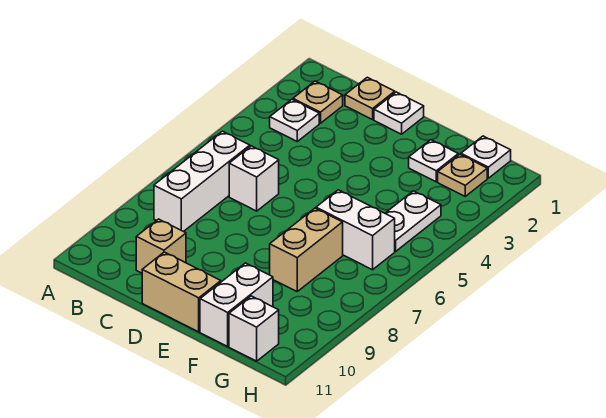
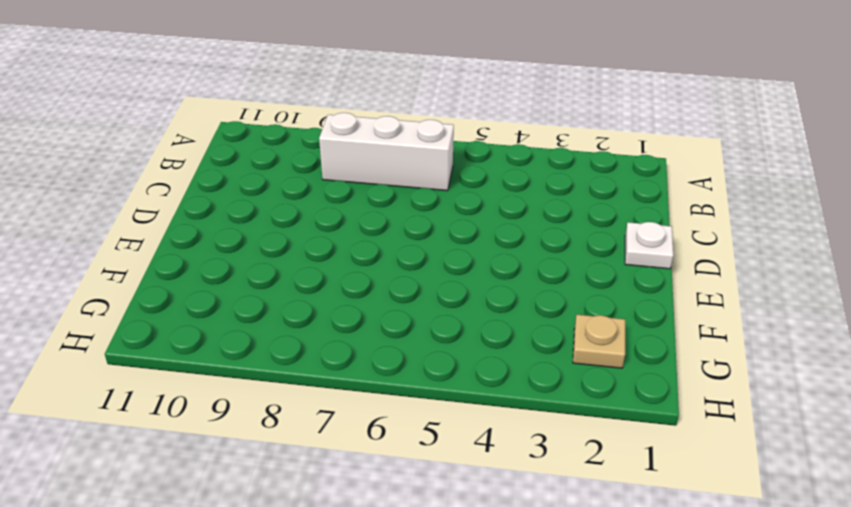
none -> tan plate B2 level 1
none -> white plate B3 level 1
none -> tan plate C1 level 1

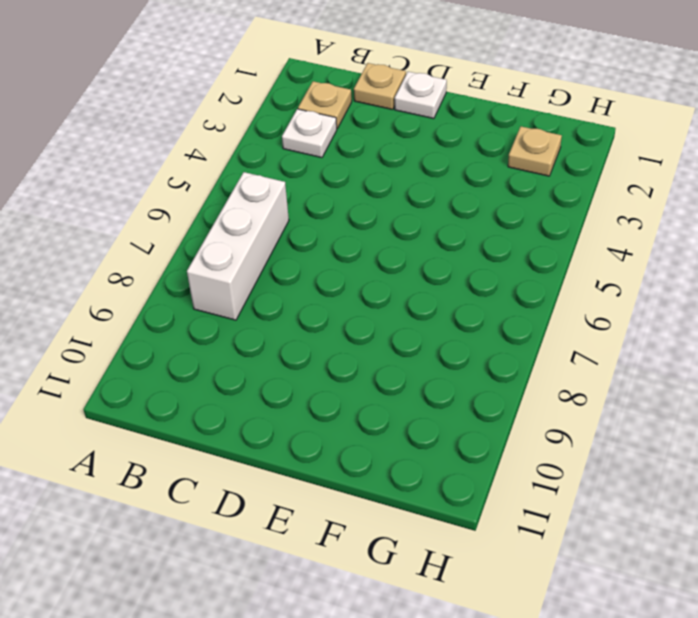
none -> white brick C6 level 1
none -> tan brick C10 level 1
none -> tan brick D11:E11 level 1

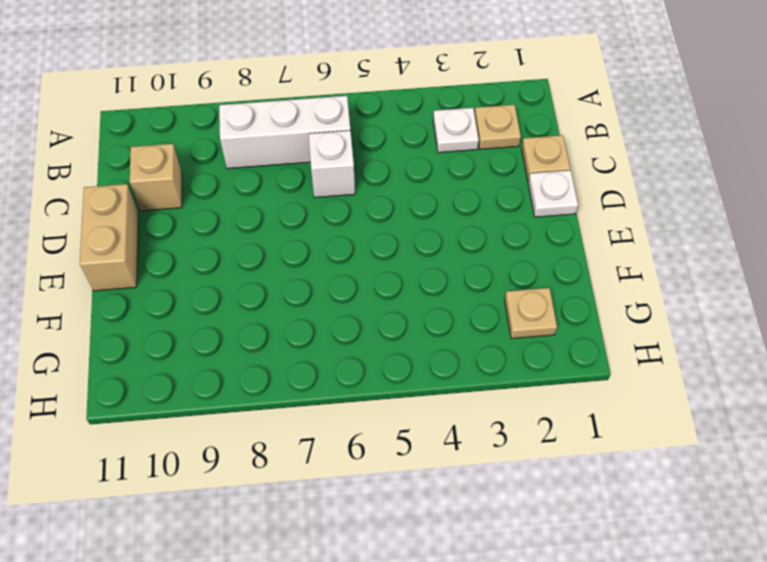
none -> white plate F2 level 1
none -> white brick F6:G6 level 1
none -> tan brick F7:F8 level 1

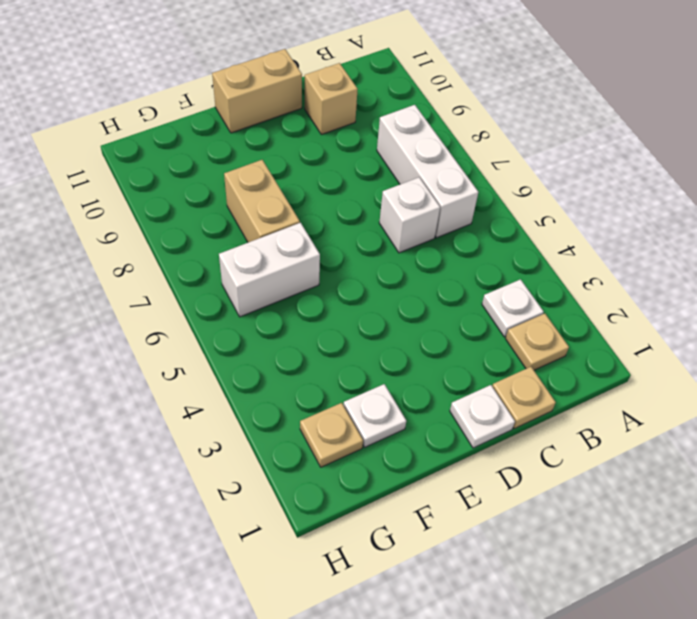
none -> white brick F10:F11 level 1
none -> white plate G1 level 1
none -> white plate G4:G5 level 1

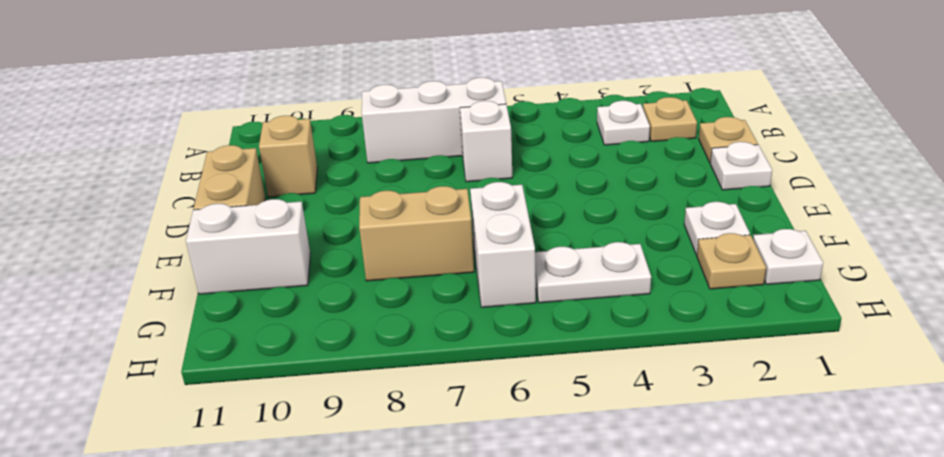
none -> white brick G11 level 1

